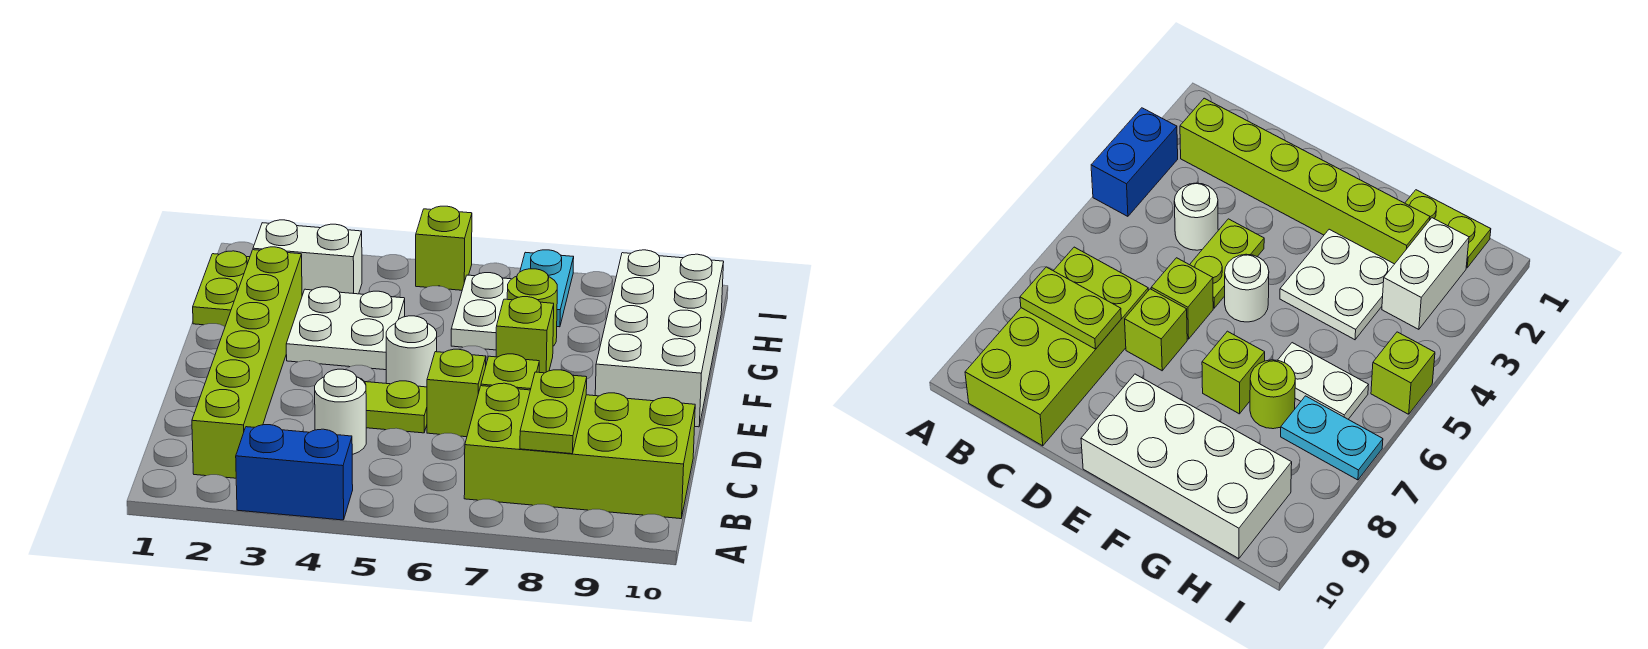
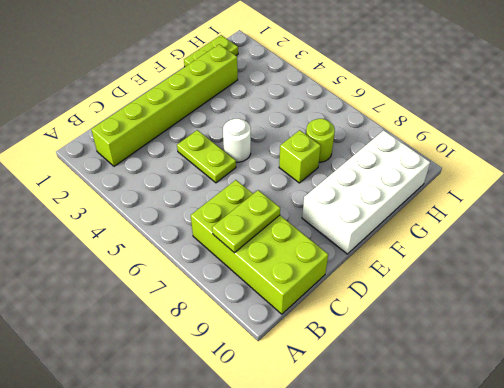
none -> blue brick A3:A4 level 1
none -> white round brick C4 level 1
none -> lime brick D6 level 1

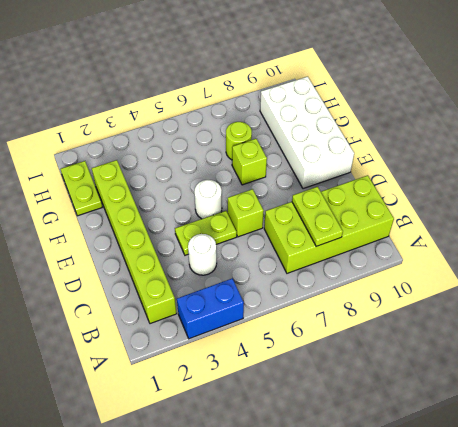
none -> lime brick D7 level 1
none -> white plate F3:G4 level 1
none -> white plate G6:H6 level 1

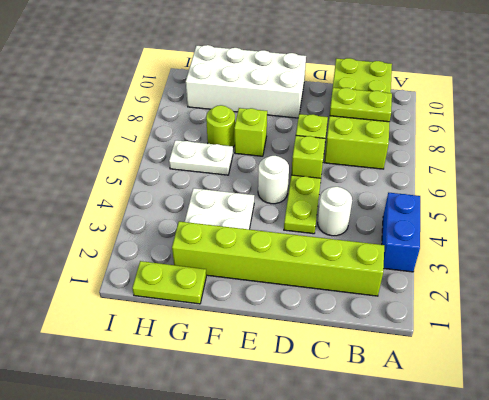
none -> white brick H2:H3 level 1
none -> cyan plate H7:I7 level 1
none -> lime brick I5 level 1

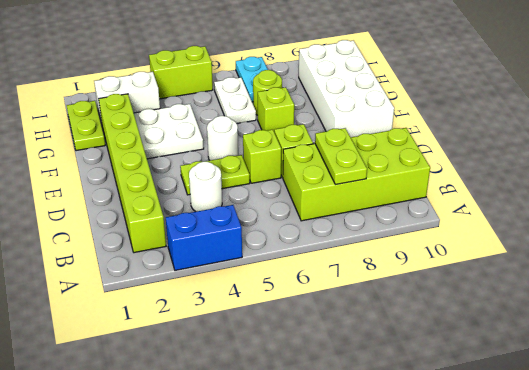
lime brick I4:I5 level 1 -> lime brick I5 level 1

